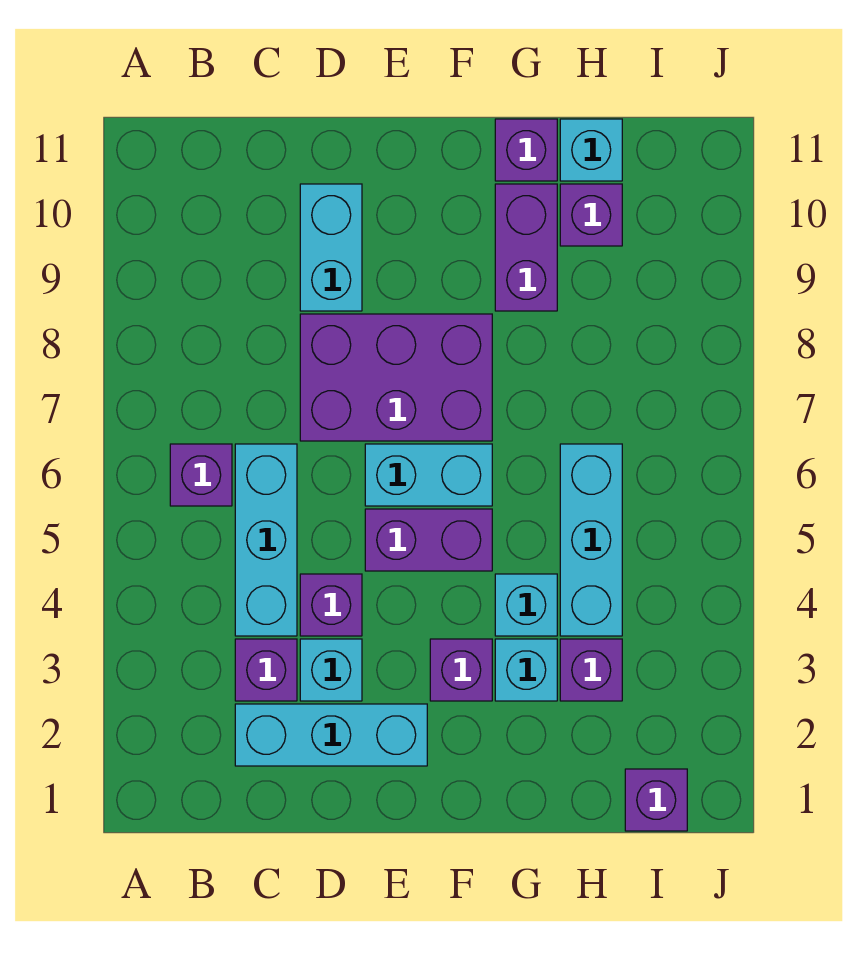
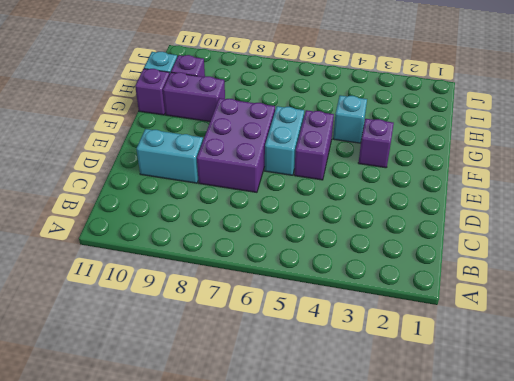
none -> purple brick B6 level 1
none -> cyan brick C2:E2 level 1
none -> purple brick C3 level 1

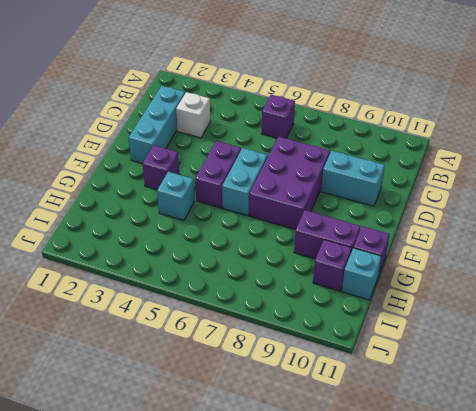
white brick C3 level 1 -> purple brick C3 level 1
none -> cyan brick C4:C6 level 1
none -> cyan brick D3 level 1
none -> purple brick D4 level 1

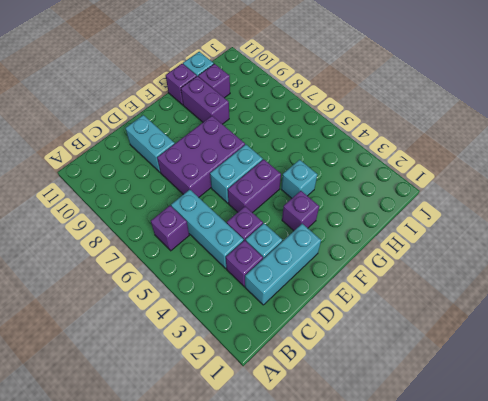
none -> cyan brick G3 level 1
none -> purple brick H3 level 1
none -> cyan brick H4:H6 level 1

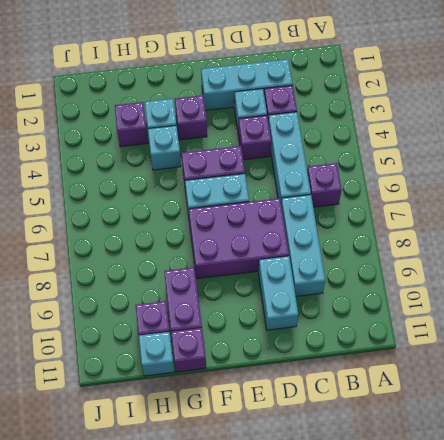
cyan brick C7:C9 level 1 -> cyan brick H4:H6 level 1
none -> purple brick I1 level 1

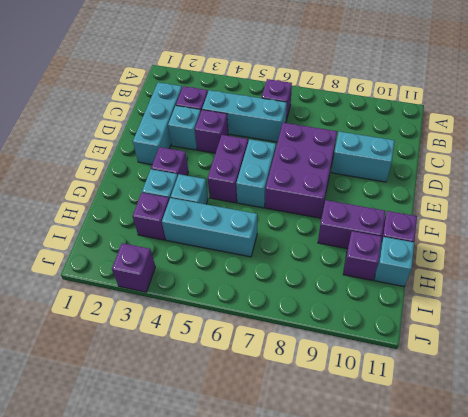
purple brick J3 level 1 -> purple brick I1 level 1

